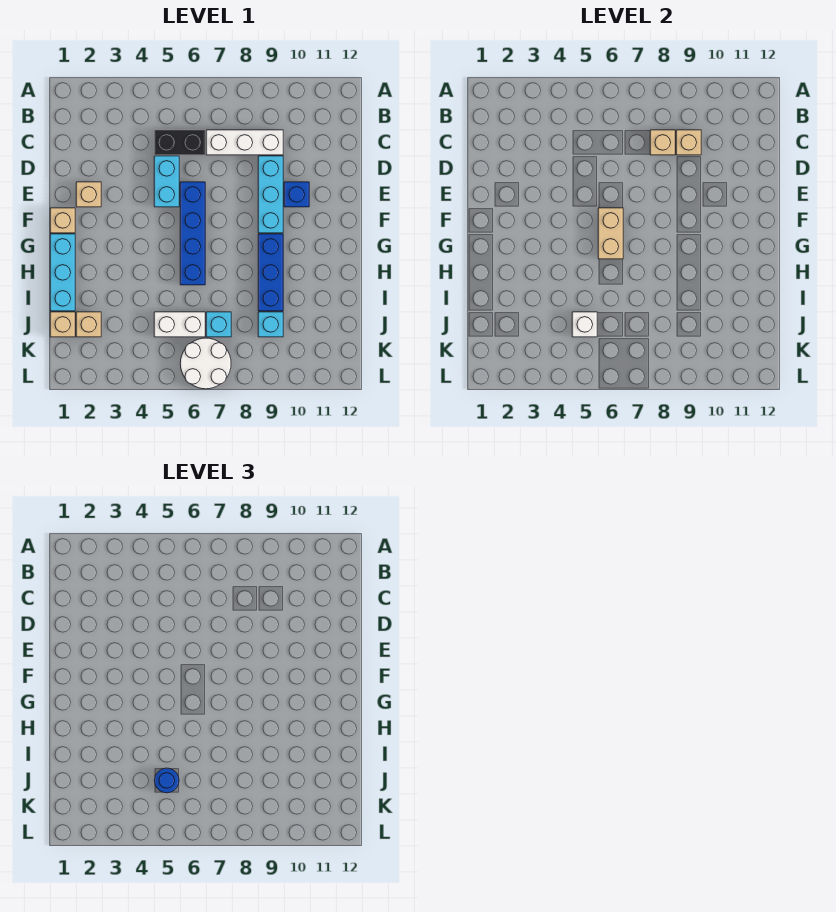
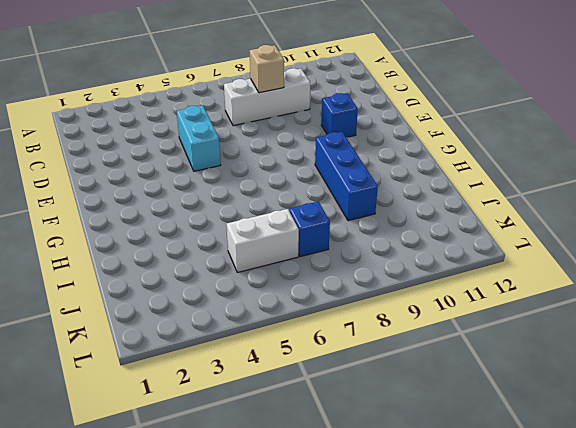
blue brick J7 level 1 -> cyan brick J7 level 1
none -> black brick C5:C6 level 1
none -> cyan brick D9:F9 level 1
none -> tan brick E2 level 1

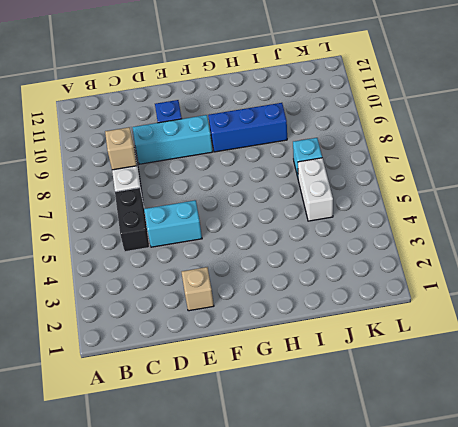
none -> blue brick E6:H6 level 1
none -> tan brick F1 level 1
none -> cyan brick G1:I1 level 1

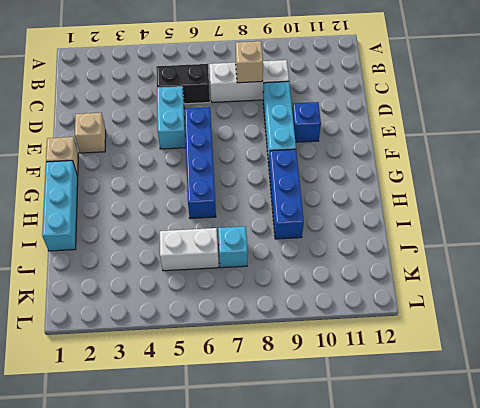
none -> tan brick J1 level 1
none -> tan brick J2 level 1
none -> cyan brick J9 level 1

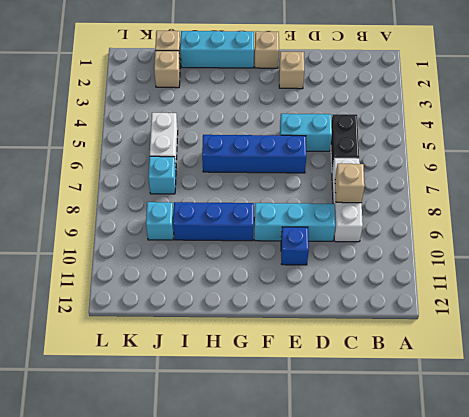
none -> white round brick K6:L7 level 1
none -> tan brick C9 level 2
none -> tan brick F6:G6 level 2

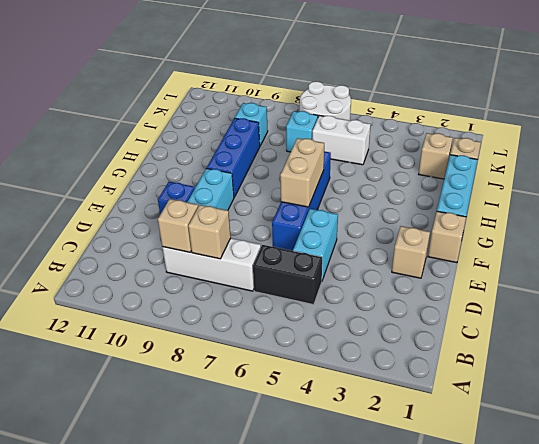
none -> white brick J5 level 2
none -> blue round brick J5 level 3

